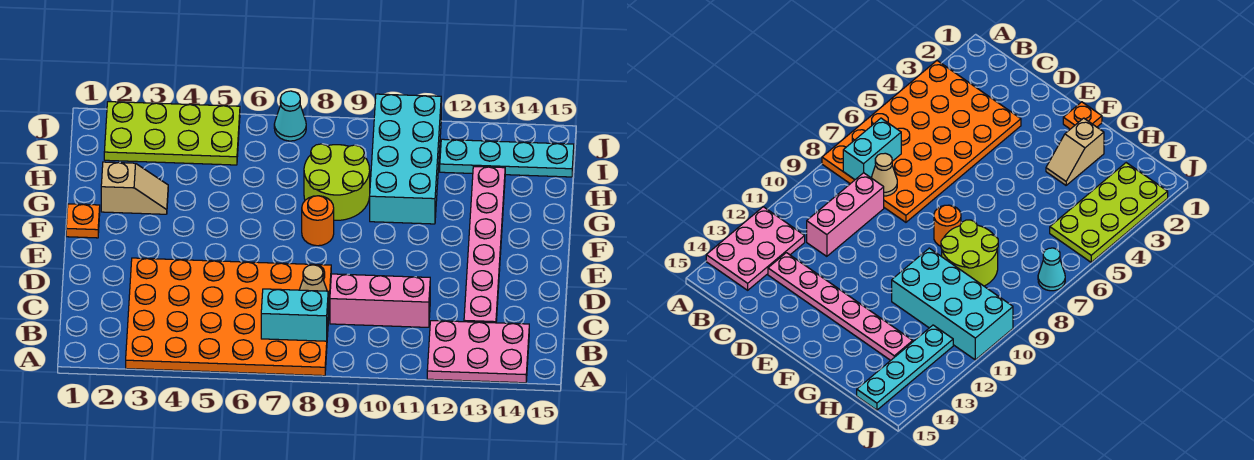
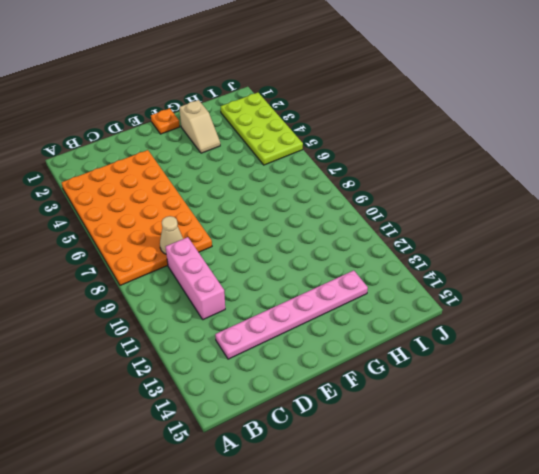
none -> pink plate A12:B14 level 1
none -> orange round brick F8 level 1
none -> lime round brick G8:H9 level 1

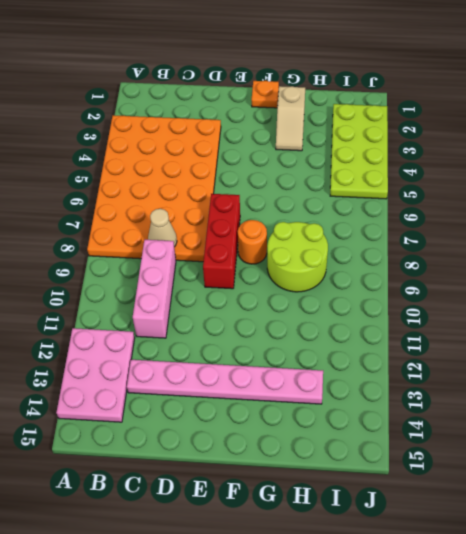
red brick E7:E9 level 1 -> none
none -> cyan brick G10:J11 level 1
none -> cyan plate I12:I15 level 1
none -> cyan cone J7 level 1

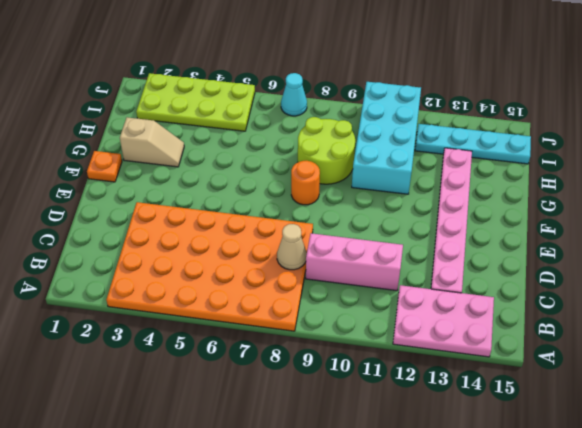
none -> cyan brick B7:B8 level 2

